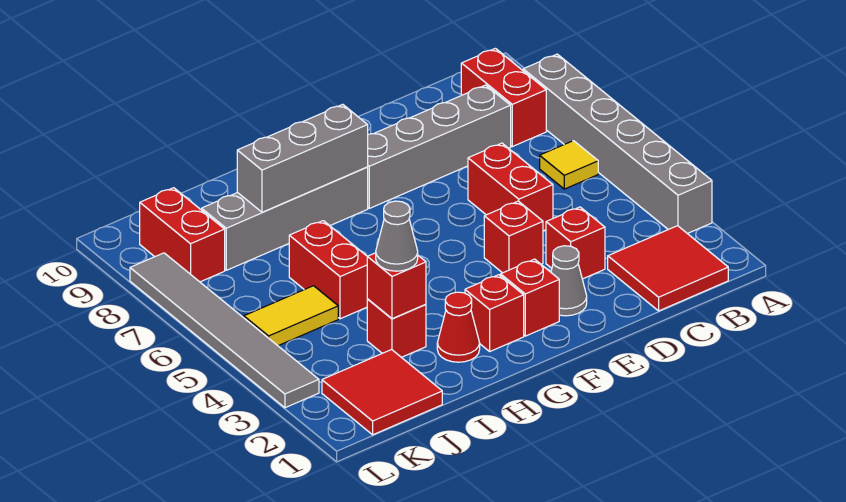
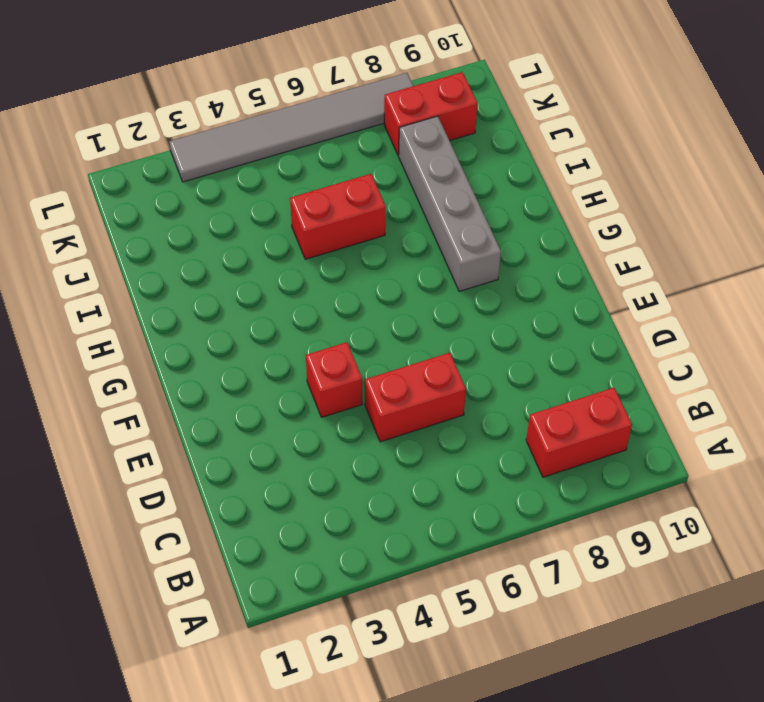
none -> grey brick A3:A8 level 1
none -> red tile B1:C2 level 1
none -> yellow tile B6 level 1

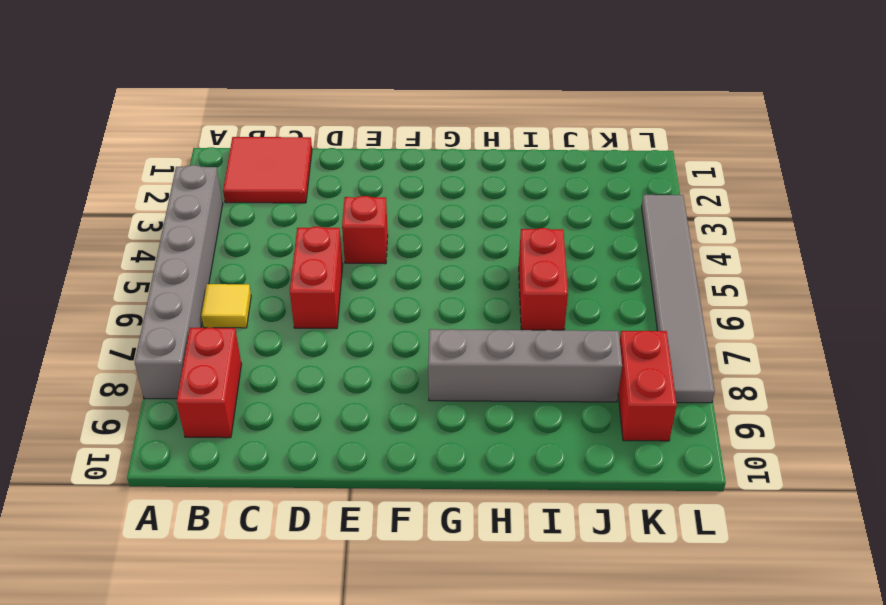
none -> grey brick C8:F8 level 1
none -> red brick D3 level 1
none -> grey cone E2 level 1

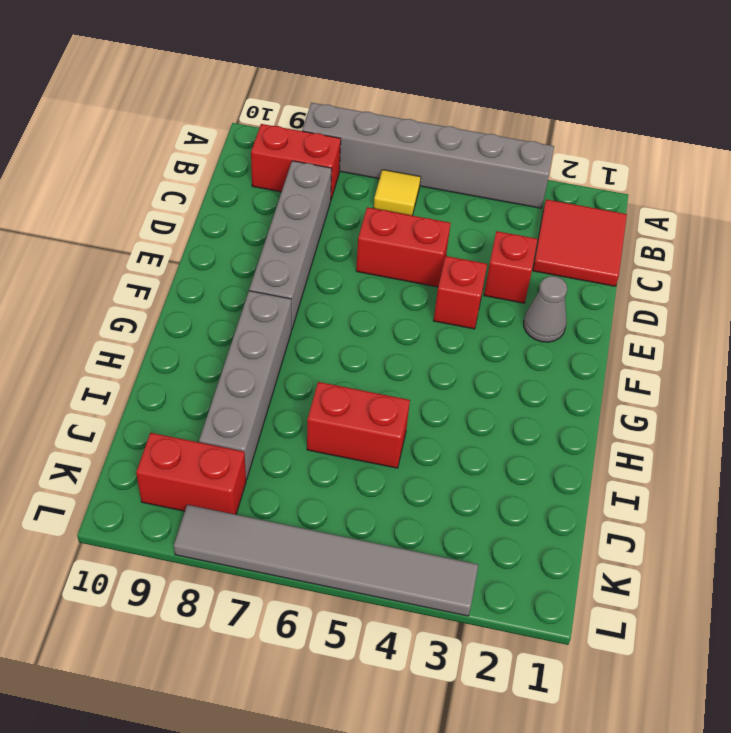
none -> red brick F2 level 1
none -> red brick G2 level 1
none -> red cone H2 level 1

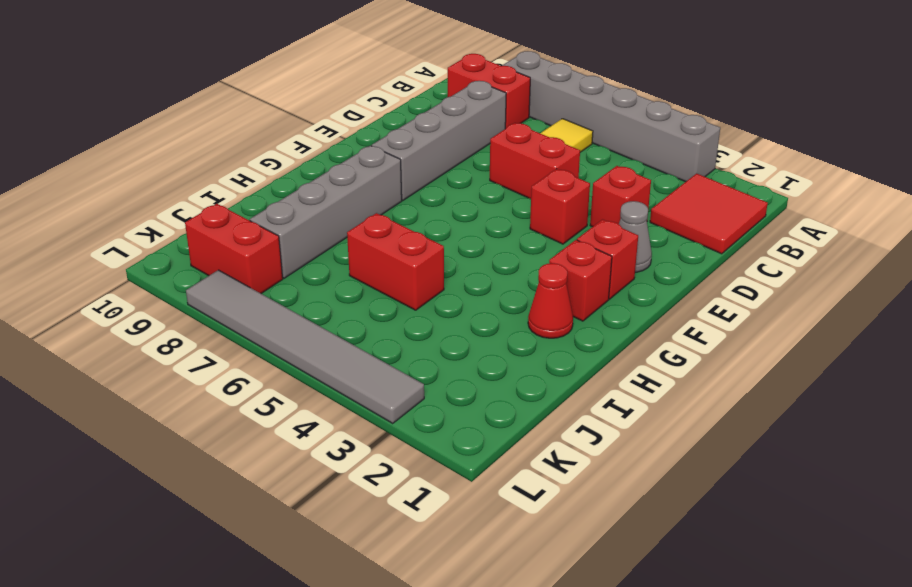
none -> red brick I3 level 1
none -> red tile J1:K2 level 1
none -> yellow tile J5:K5 level 1

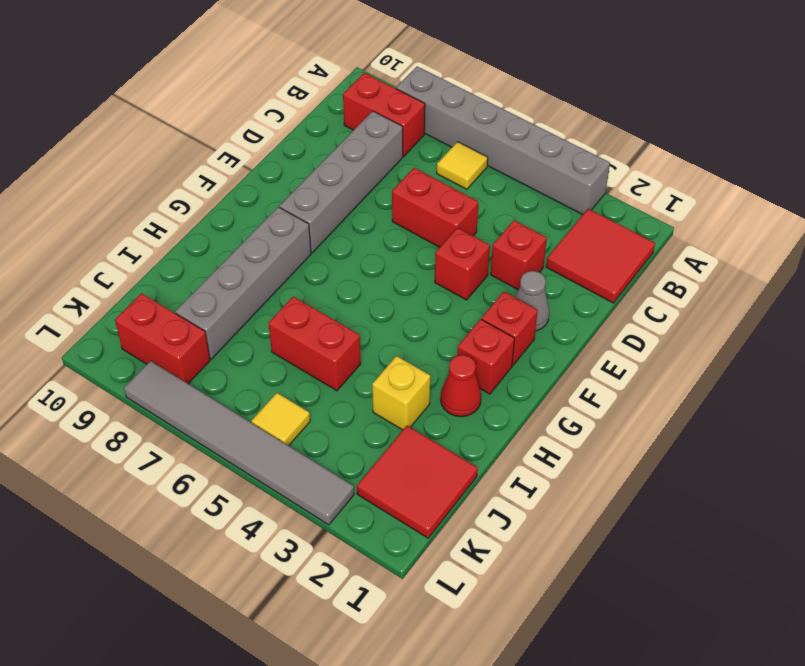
yellow brick I3 level 1 -> red brick I3 level 1
yellow tile K5 level 1 -> yellow tile J5:K5 level 1
none -> grey brick G8:I8 level 2
none -> red brick I3 level 2
none -> grey cone I3 level 3

